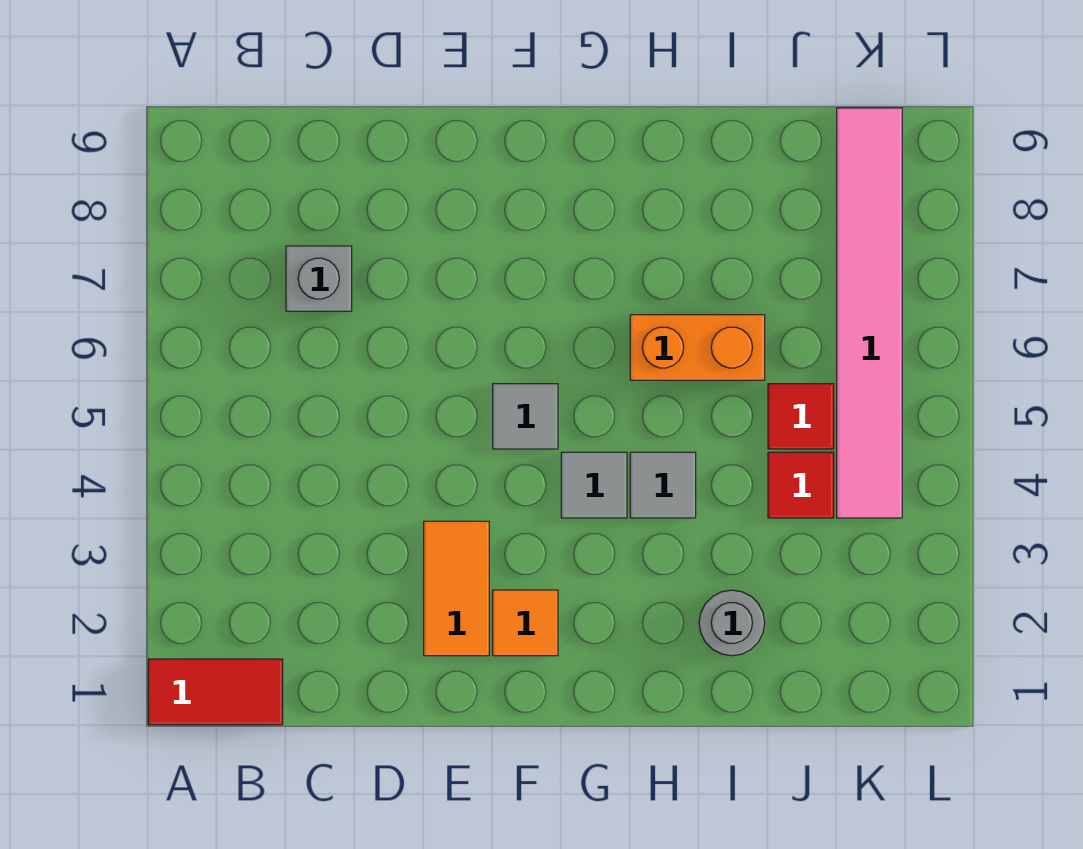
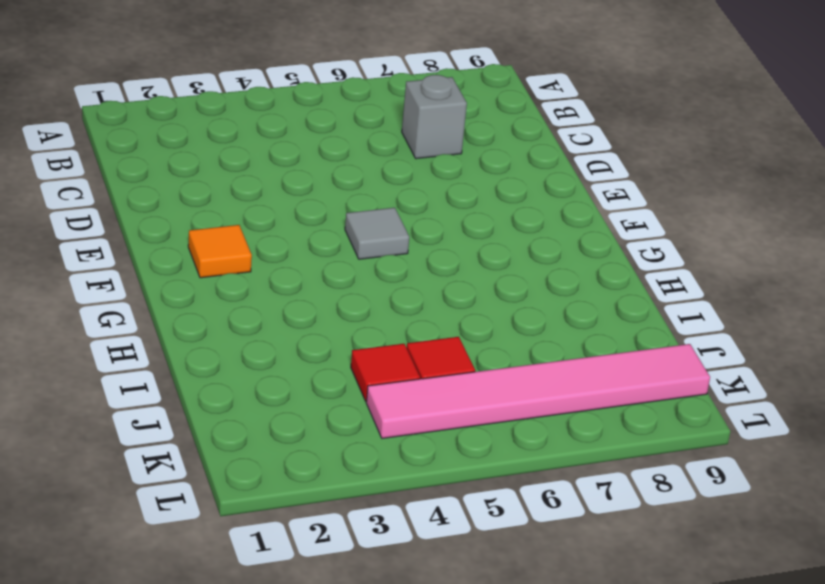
none -> red tile A1:B1 level 1
none -> orange tile E2:E3 level 1
none -> grey tile G4 level 1

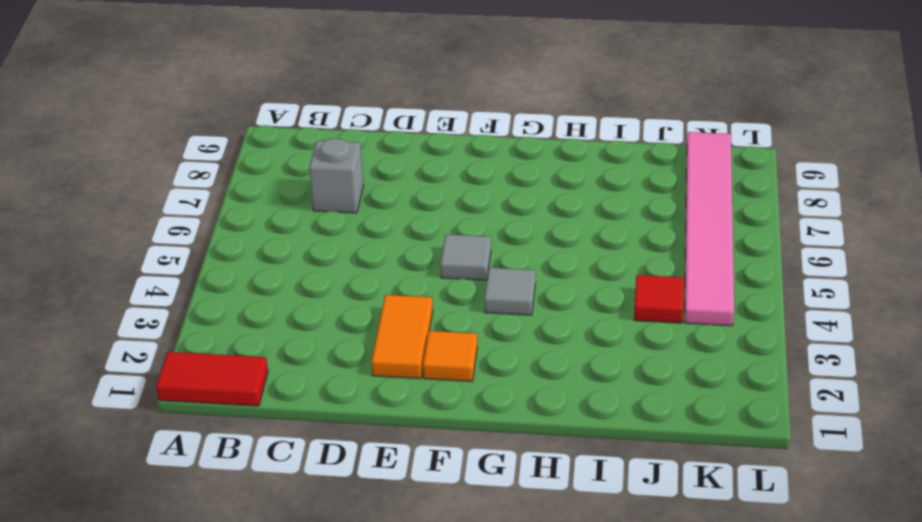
none -> grey tile H4 level 1
none -> orange brick H6:I6 level 1
none -> grey round brick I2 level 1

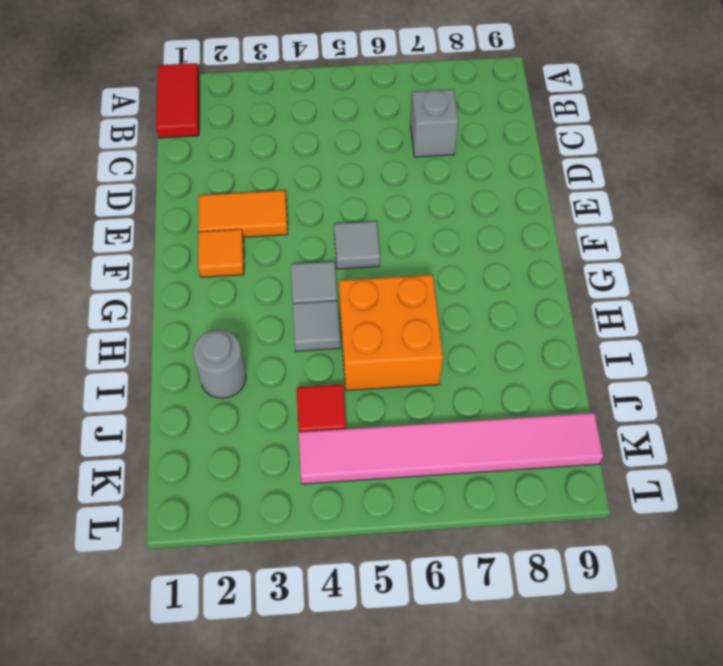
orange brick H5:I6 level 1 -> orange brick H6:I6 level 1
none -> red tile J5 level 1

